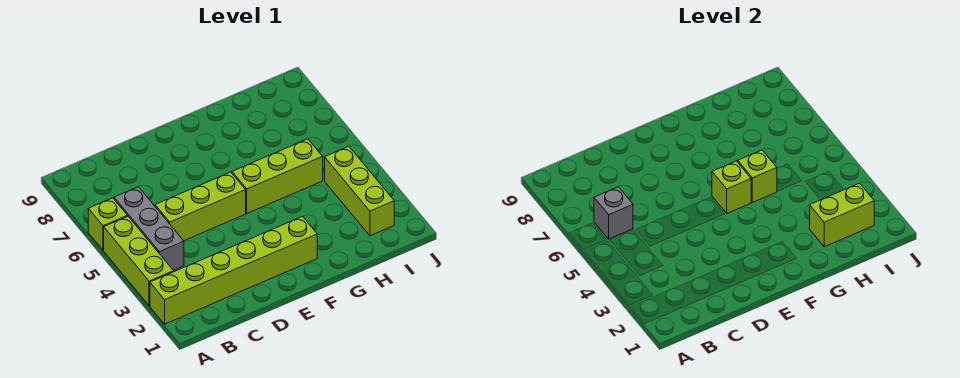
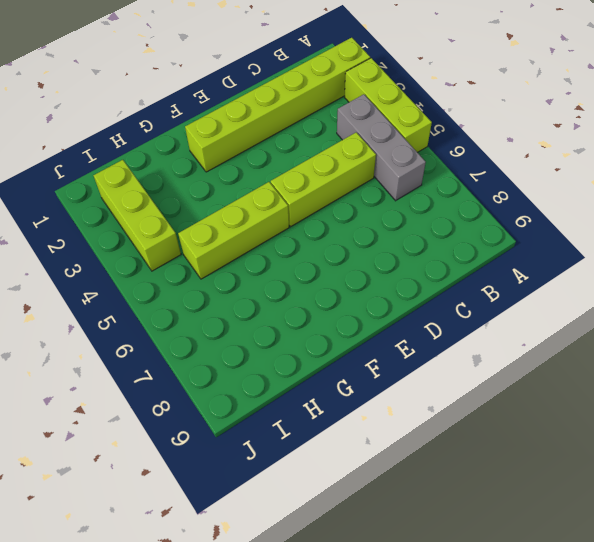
none -> lime brick A6 level 1
none -> grey brick B6 level 2

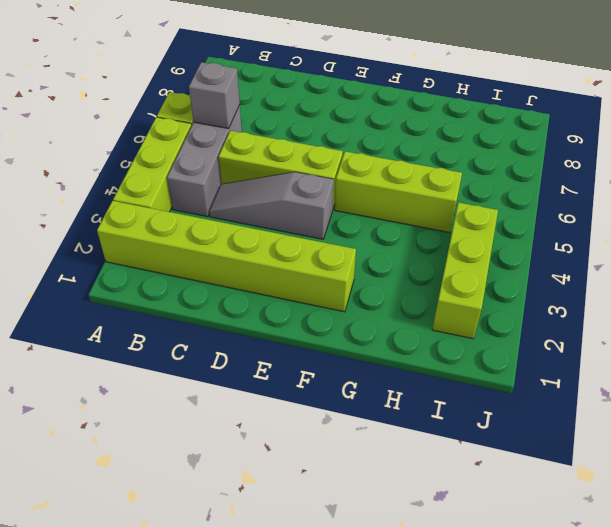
grey slope C4:E4 level 1 top E -> none
none -> lime brick F5 level 2
none -> lime brick G5 level 2

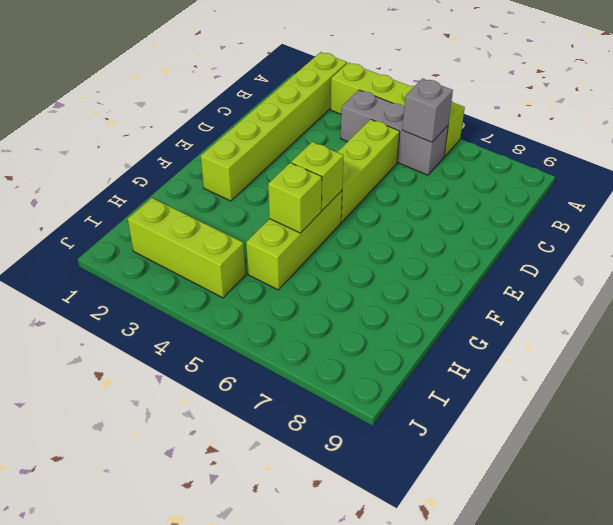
none -> lime brick H2:I2 level 2

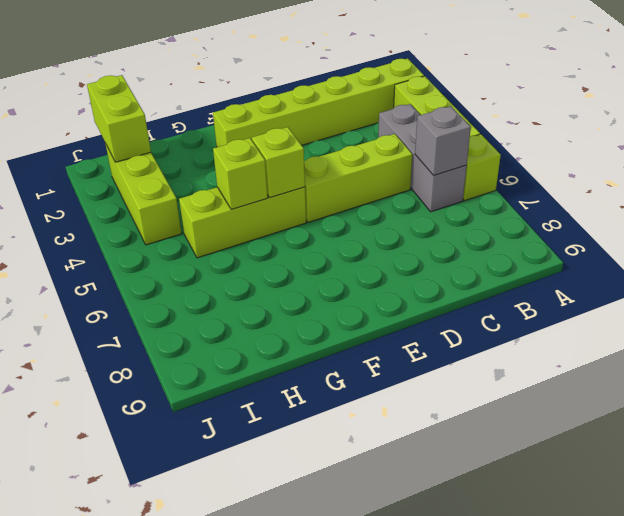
lime brick I1:I2 level 2 -> lime brick H2:I2 level 2

